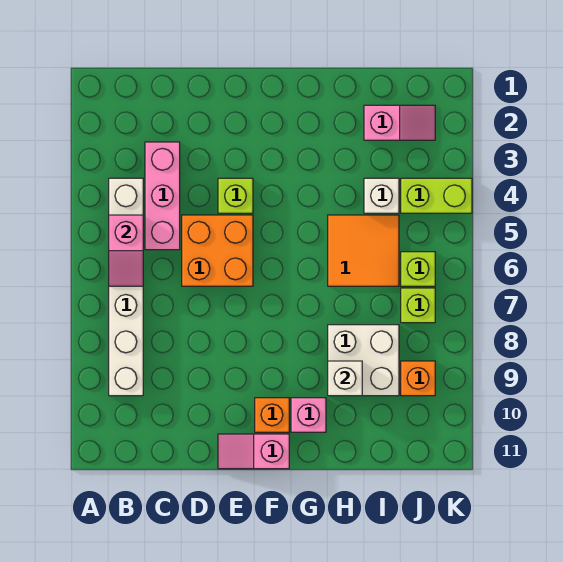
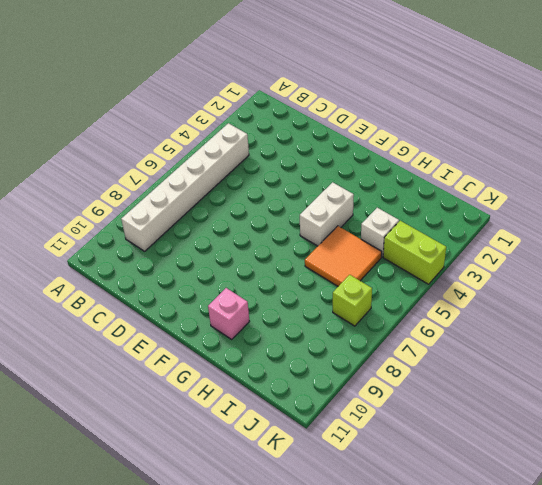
white brick G4:G5 level 1 -> none
none -> pink brick C3:C5 level 1
none -> orange brick D5:E6 level 1
none -> lime brick E4 level 1

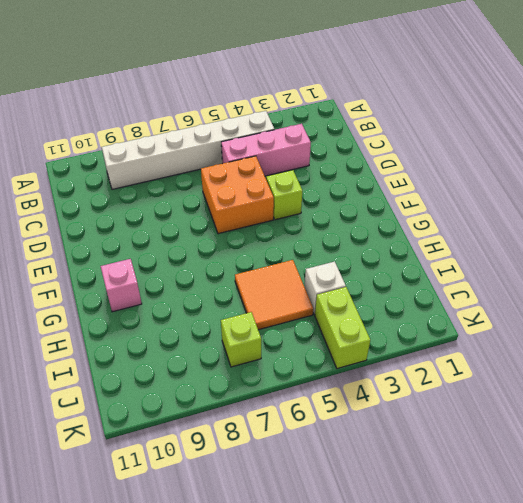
none -> pink slope E11:F11 level 1 top F
none -> orange brick F10 level 1
none -> white brick H8:I9 level 1

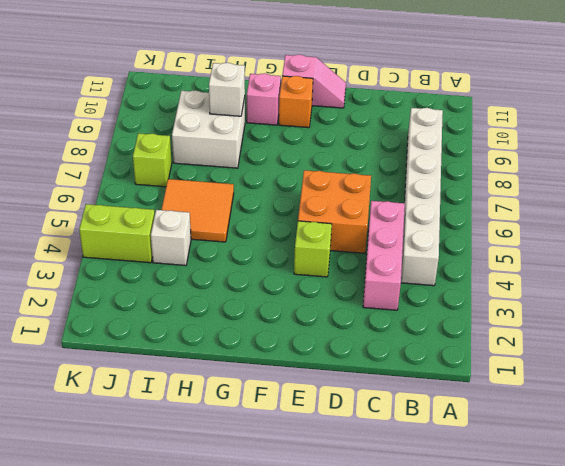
none -> pink slope I2:J2 level 1 top I
none -> lime brick J6 level 1
none -> orange brick J9 level 1

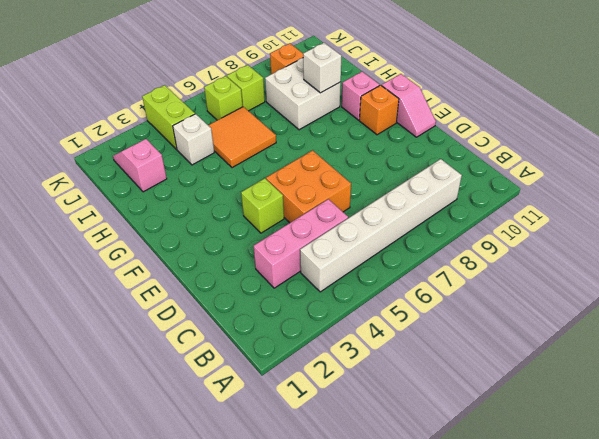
none -> pink slope B5:B6 level 2 top 5

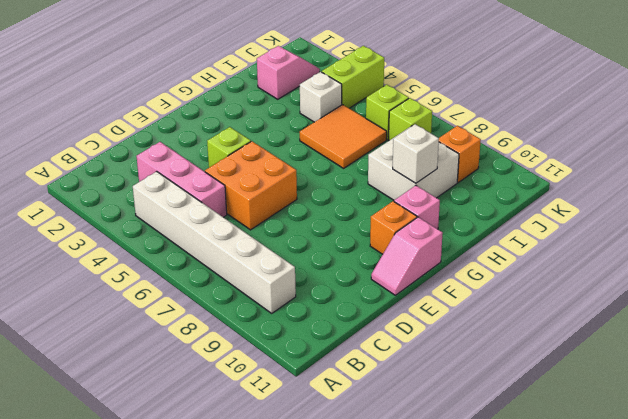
none -> pink slope B5:B6 level 2 top 5

